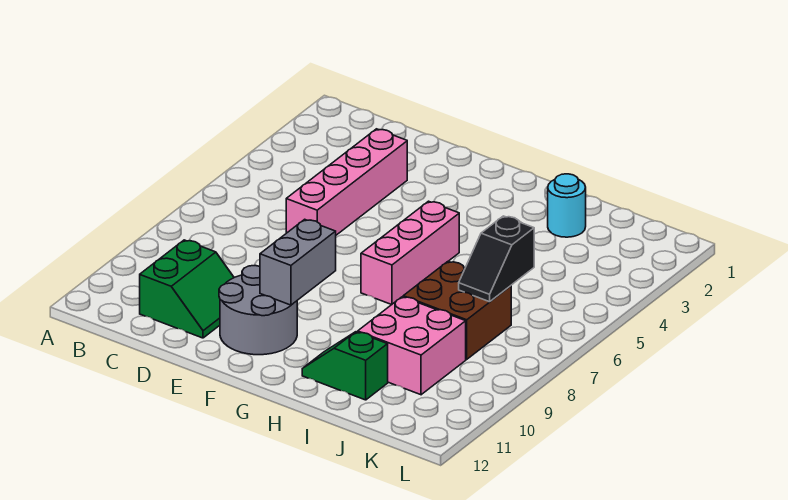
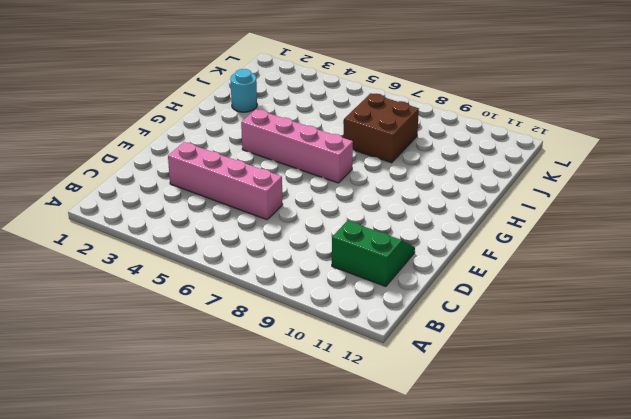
pink brick G4:G7 level 1 -> pink brick G5:G7 level 1
none -> grey round brick E10:F11 level 1
none -> green slope H11:I11 level 1 top I

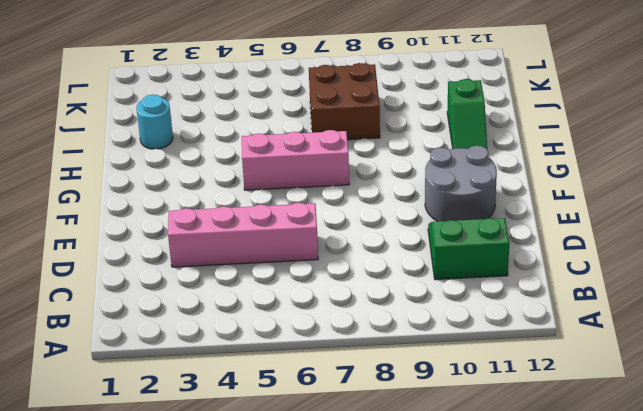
none -> pink brick I9:J10 level 1
none -> grey brick F9:F10 level 2

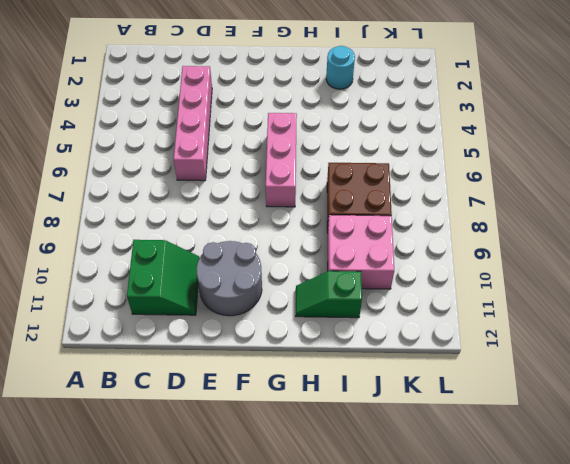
none -> grey brick F9:F10 level 2
none -> black slope J6:J7 level 2 top 6

